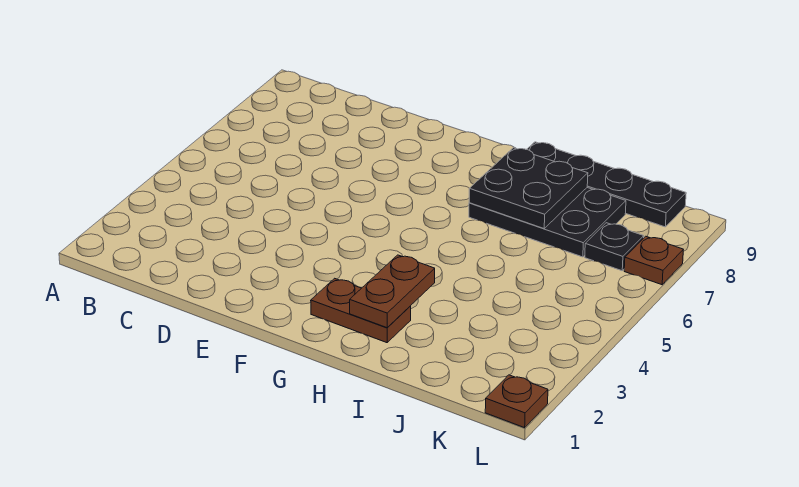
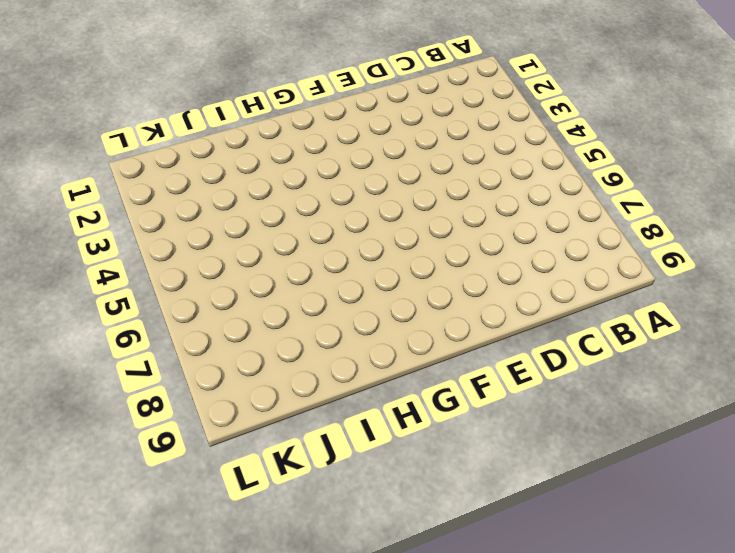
none -> brown plate G2:H2 level 1
none -> black plate H7:J8 level 1

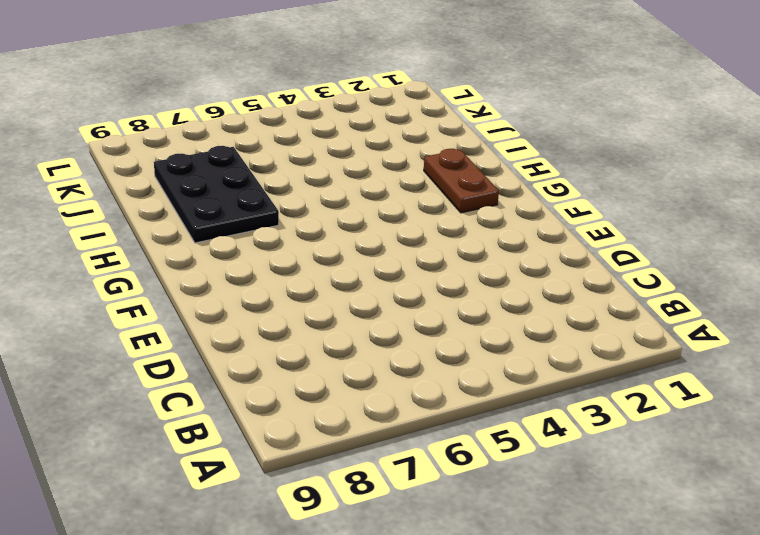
none -> black plate H9:K9 level 1
none -> black plate K7 level 1

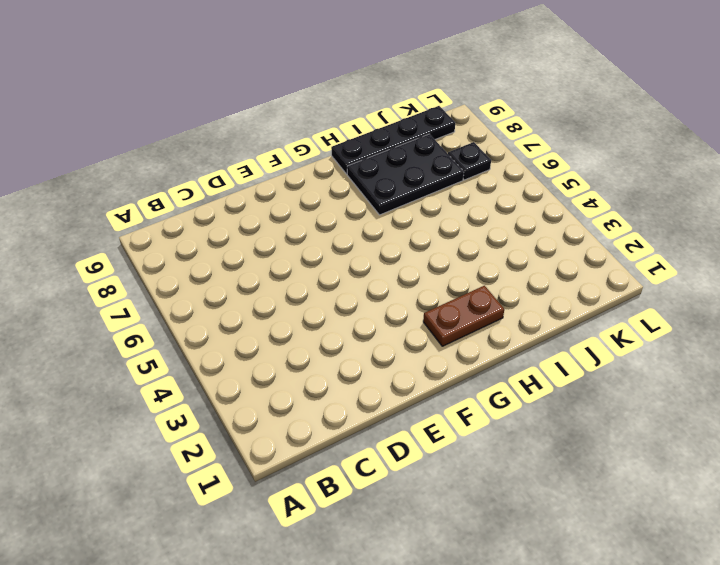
none -> brown plate L1 level 1
none -> brown plate L7 level 1

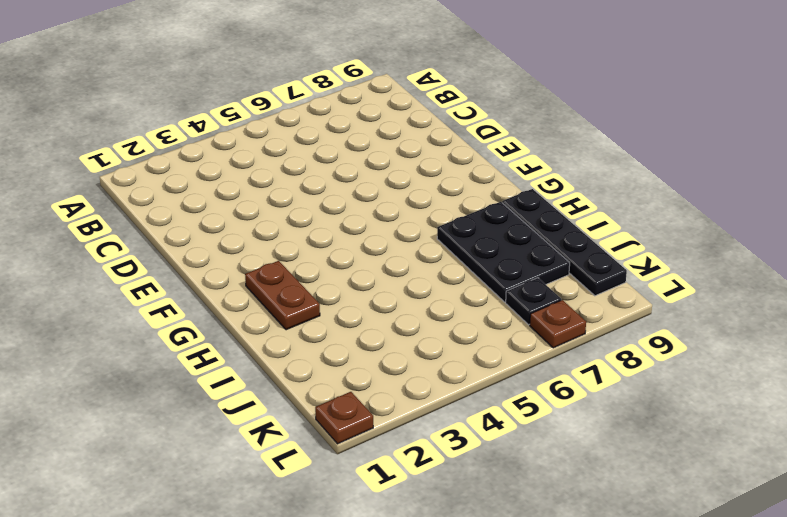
none -> brown plate H2:H3 level 2
none -> black plate H7:I8 level 2

